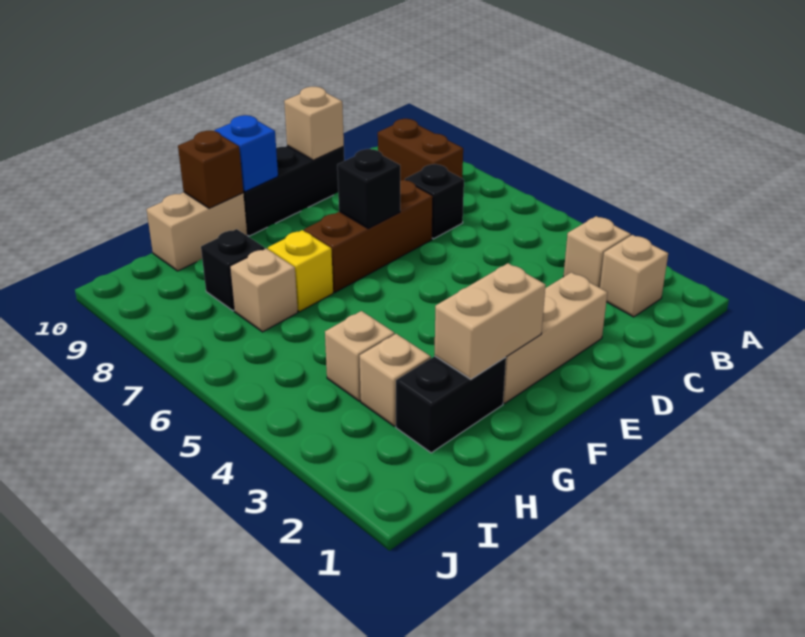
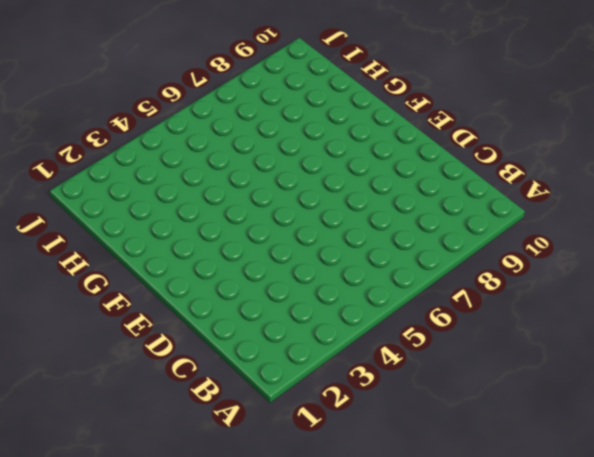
none -> tan brick B2 level 1
none -> tan brick B3 level 1
none -> brown brick B8:B9 level 1

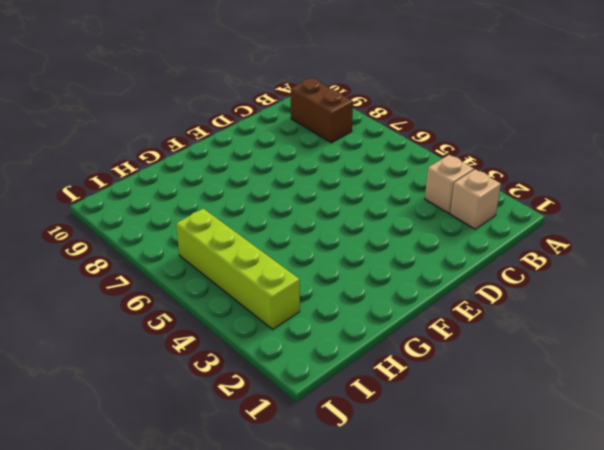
lime brick I3:I6 level 1 -> none
none -> black brick C7 level 1
none -> tan brick D2:F2 level 1
none -> brown brick D7:F7 level 1

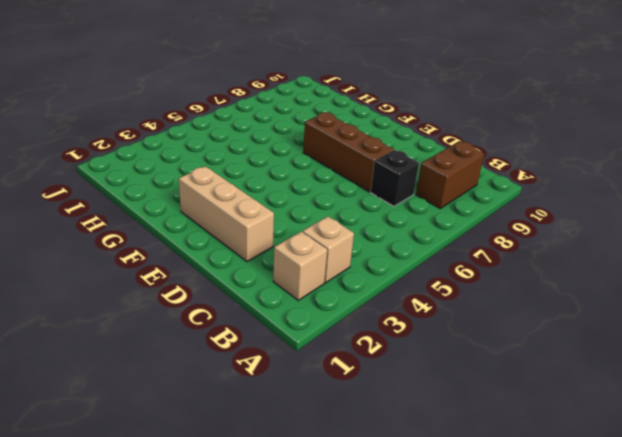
none -> black brick D10:F10 level 1
none -> black brick G2:H2 level 1
none -> yellow brick G7 level 1

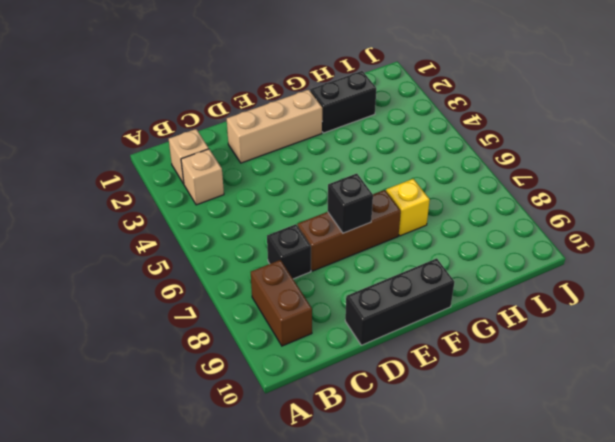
none -> tan brick G10:H10 level 1
none -> tan brick H3 level 1
none -> tan brick H4 level 1

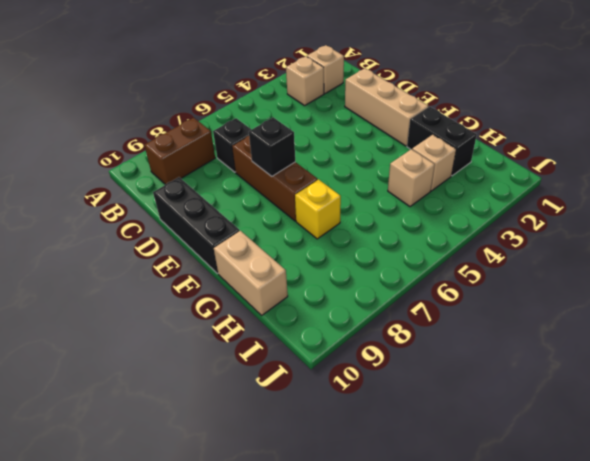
none -> tan brick H7 level 1
none -> black brick H8 level 1
none -> tan brick D10 level 2

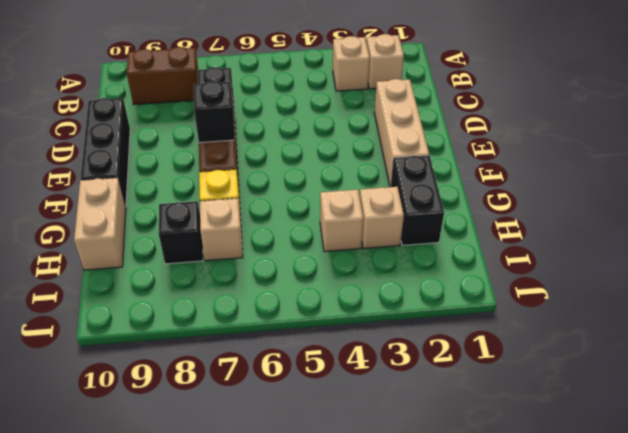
none -> tan brick D10 level 2
none -> tan brick F2:G2 level 2
none -> blue brick F10 level 2

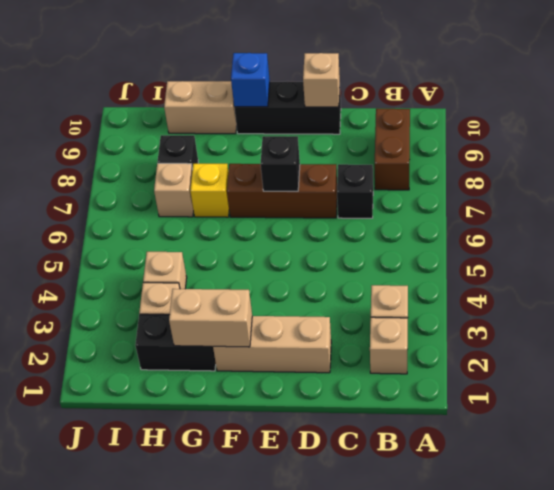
none -> brown brick G10 level 2

